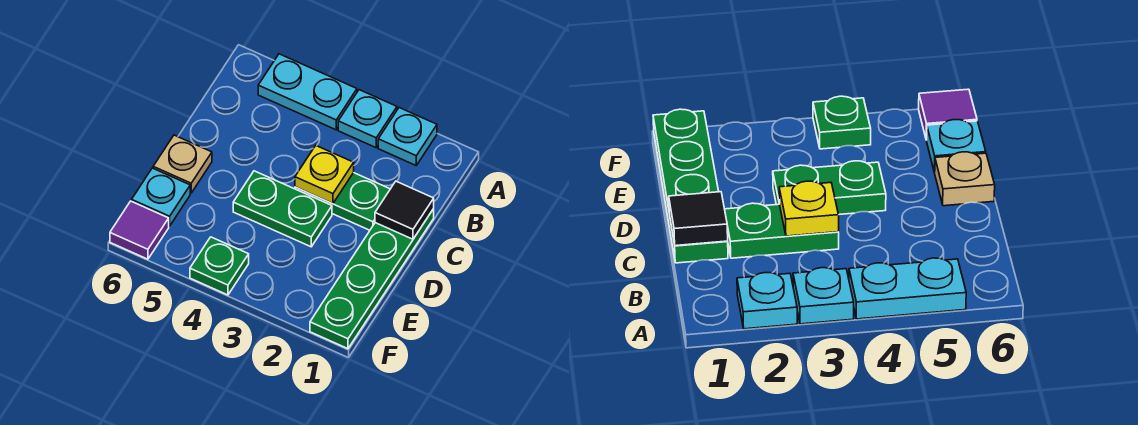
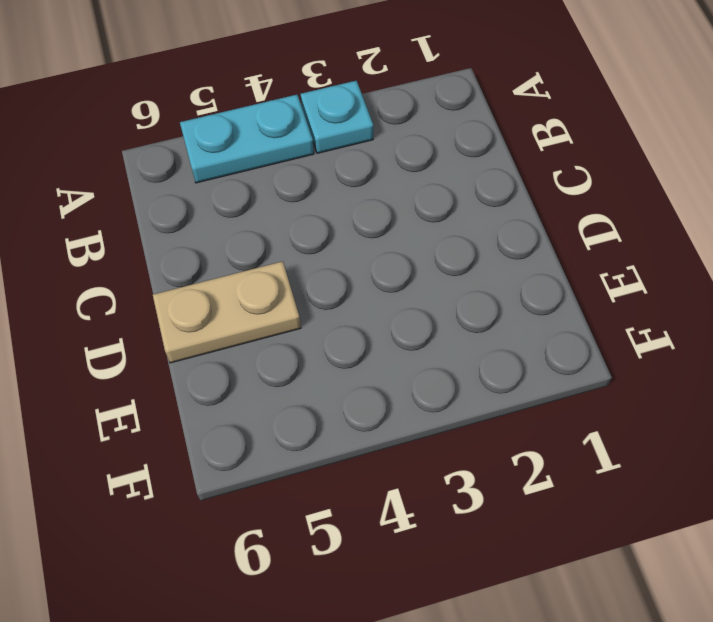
tan plate D5:D6 level 1 -> tan plate D6 level 1
none -> cyan plate A2 level 1
none -> green plate C1:F1 level 1
none -> green plate C2:C3 level 1

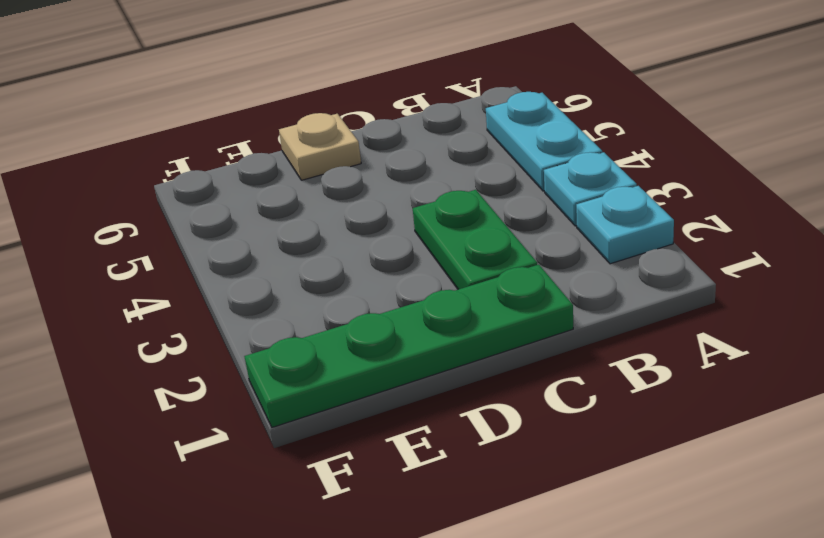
none -> green plate D3:D4 level 1
none -> cyan plate E6 level 1
none -> green plate F4 level 1

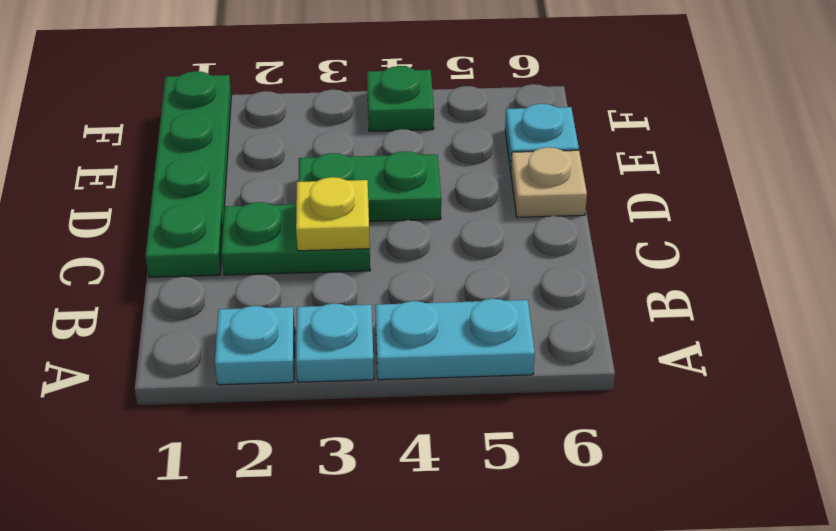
none -> purple tile F6 level 1
none -> black tile C1 level 2

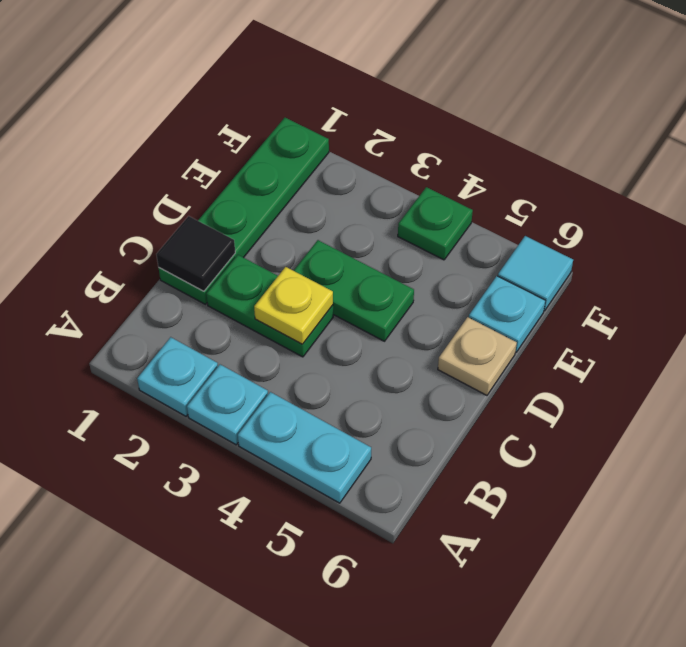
cyan tile F6 level 1 -> purple tile F6 level 1

